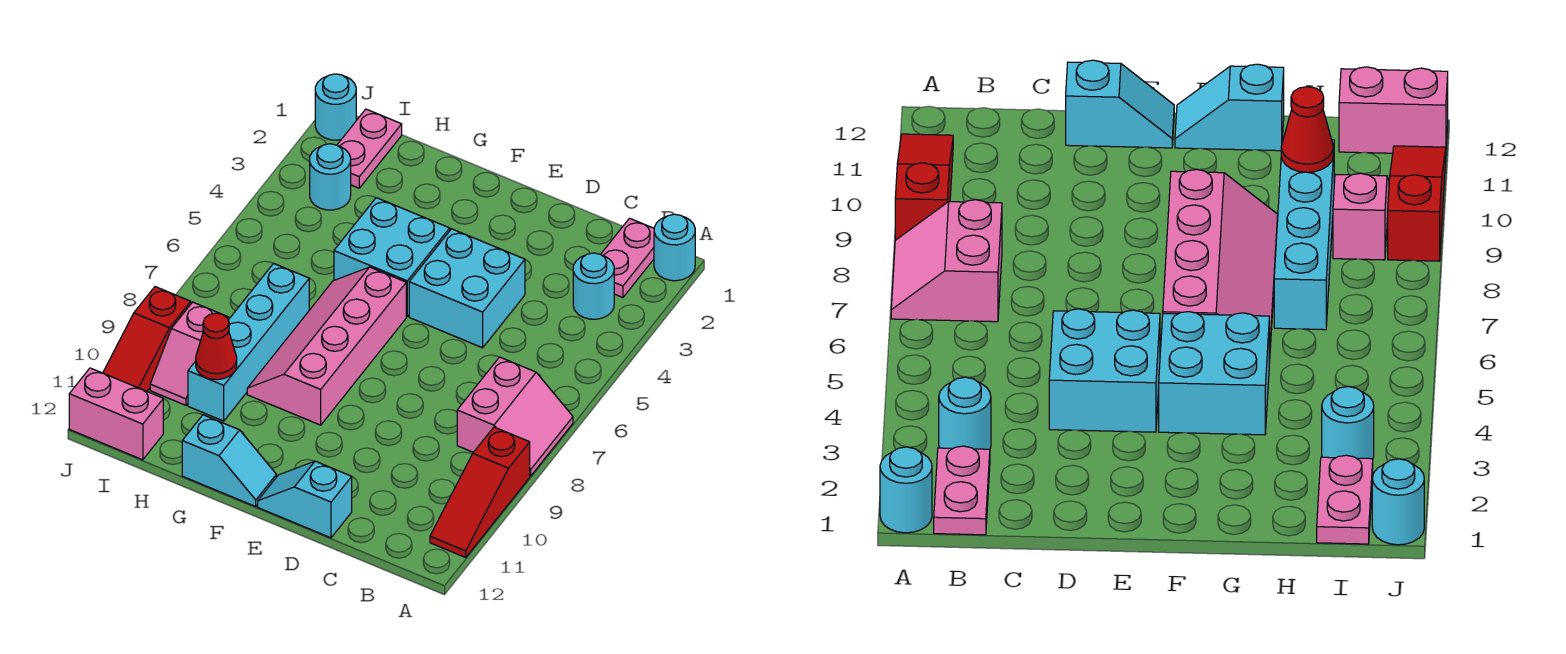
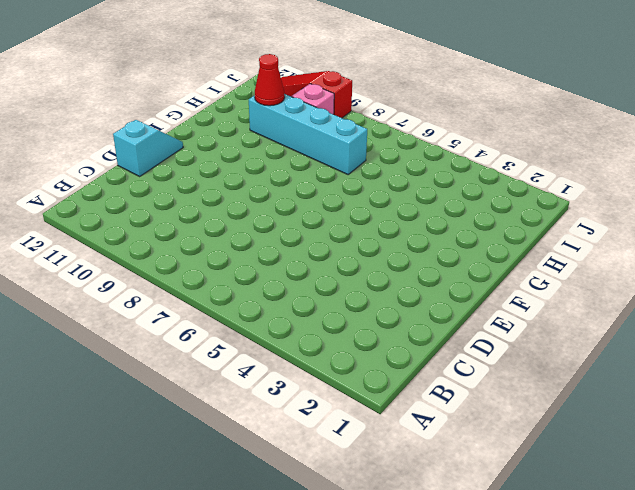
none -> cyan round brick A1 level 1
none -> pink slope A7:B8 level 1 top B
none -> red slope A9:A11 level 1 top 9

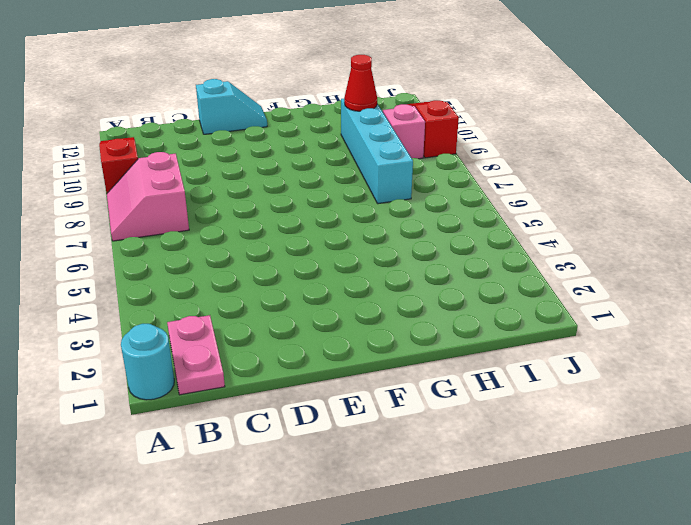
none -> cyan round brick B3 level 1
none -> cyan brick D4:E5 level 1
none -> cyan brick F4:G5 level 1

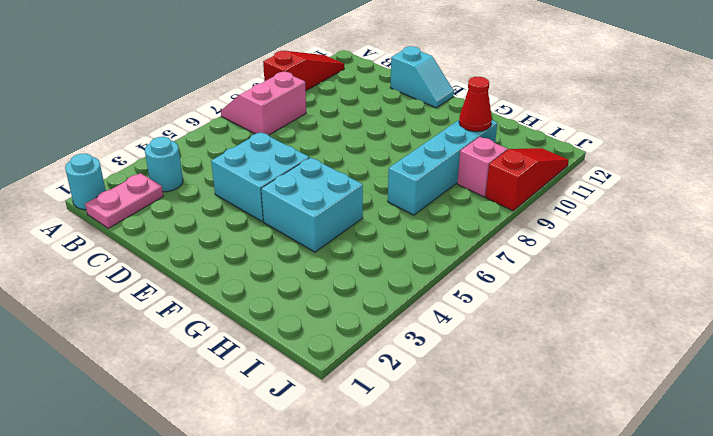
none -> pink slope F6:G9 level 1 top F
none -> cyan slope F12:G12 level 1 top G
none -> pink plate I1:I2 level 1

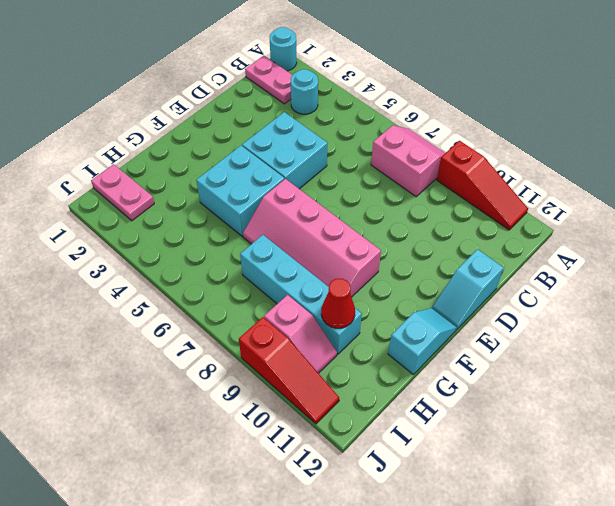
none -> cyan round brick I3 level 1
none -> pink brick I12:J12 level 1
none -> cyan round brick J1 level 1

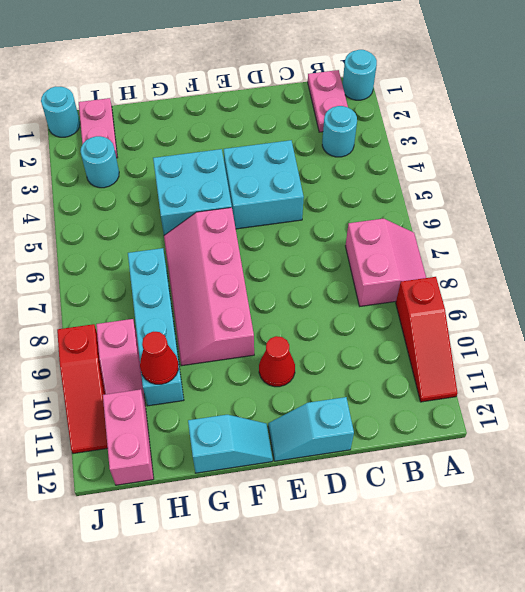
red cone E10 level 1 -> none
pink brick I11:I12 level 1 -> pink brick I12:J12 level 1

